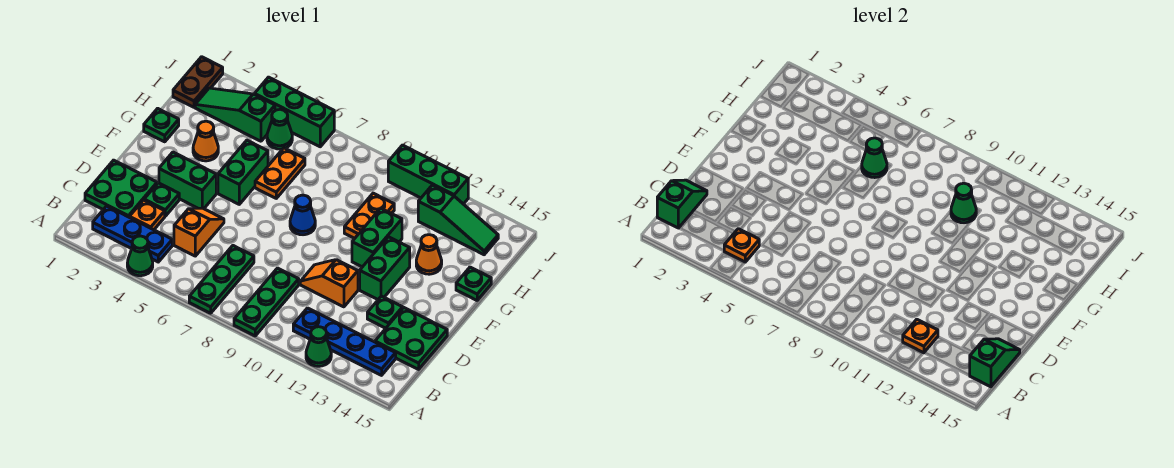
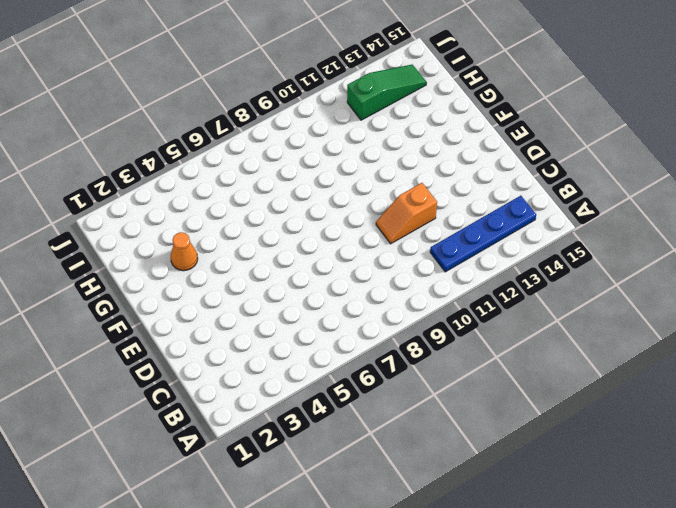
none -> green cone A4 level 1
none -> green plate A7:C7 level 1
none -> green plate A9:C9 level 1
none -> green cone A12 level 1

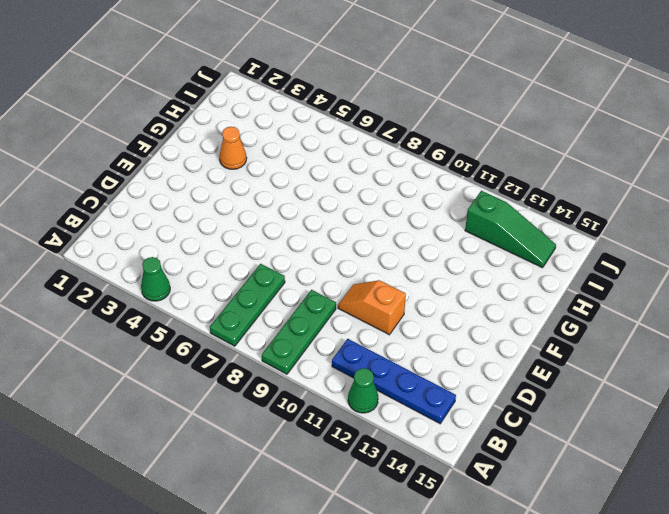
none -> blue plate B2:B4 level 1
none -> green plate C1:D2 level 1
none -> orange plate C3 level 1
none -> orange slope C5:D5 level 1 top C

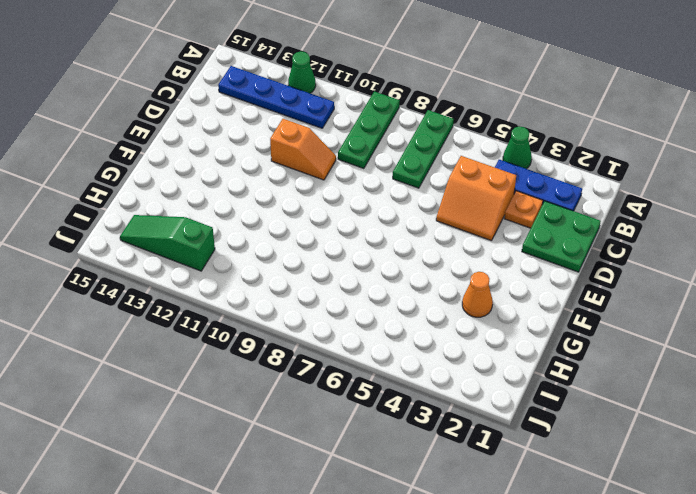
orange slope C4:D5 level 1 top C -> orange slope C5:D5 level 1 top C
none -> green plate C14:D15 level 1
none -> green plate D3 level 1
none -> green plate D13 level 1
none -> green brick E3:E4 level 1

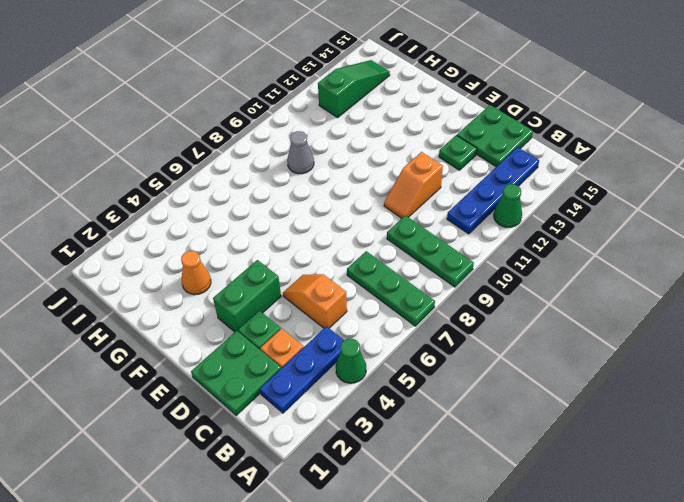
grey cone H9 level 1 -> none
none -> green brick E12:F12 level 1
none -> green brick F5:G5 level 1
none -> blue cone F8 level 1
none -> green brick F11:G11 level 1

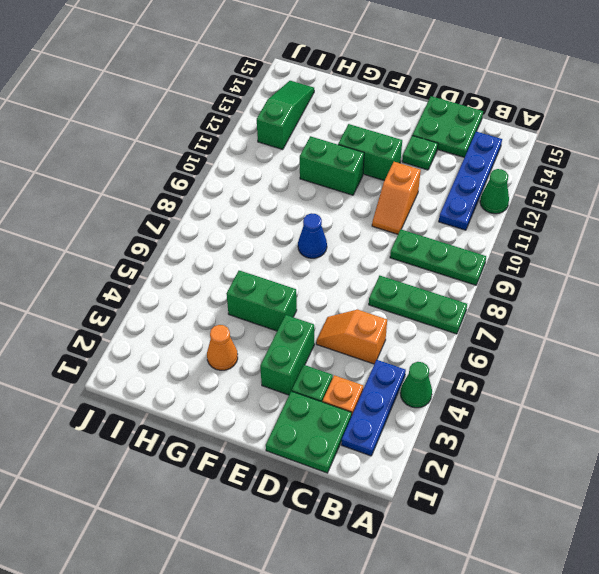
none -> green plate G1 level 1
none -> orange plate G6:H6 level 1
none -> orange plate G10:H10 level 1
none -> orange cone G13 level 1

